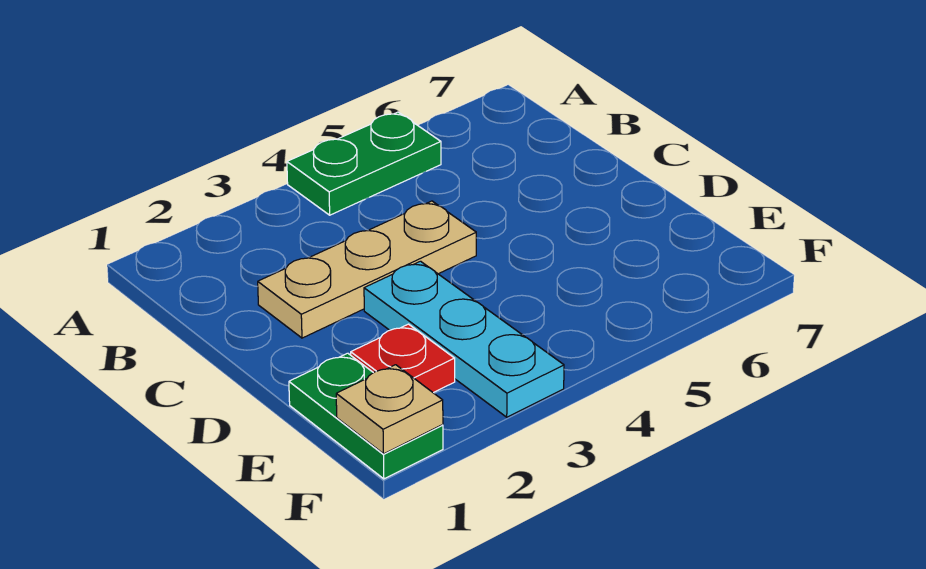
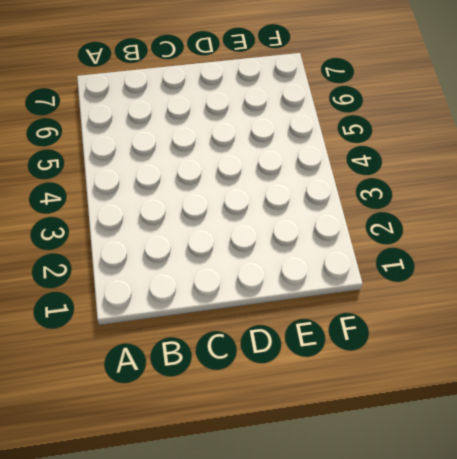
none -> green plate A4:A5 level 1
none -> tan plate C2:C4 level 1

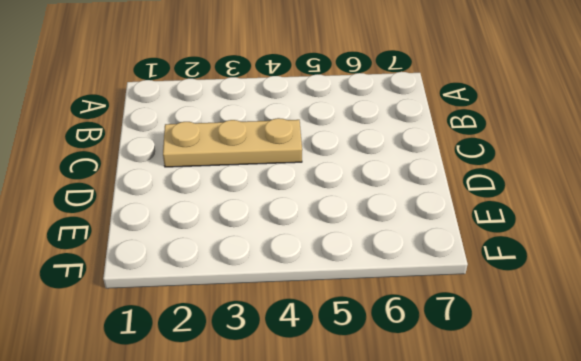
none -> green plate A4:A5 level 1
none -> cyan plate D3:F3 level 1

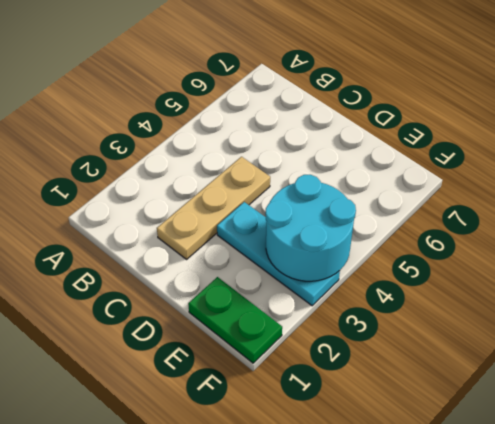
cyan round brick E3:F4 level 2 -> none
none -> green plate A4:A5 level 1
none -> red plate E2 level 1

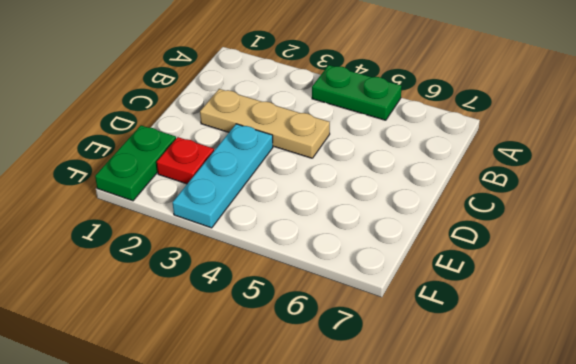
none -> tan plate F1 level 2

